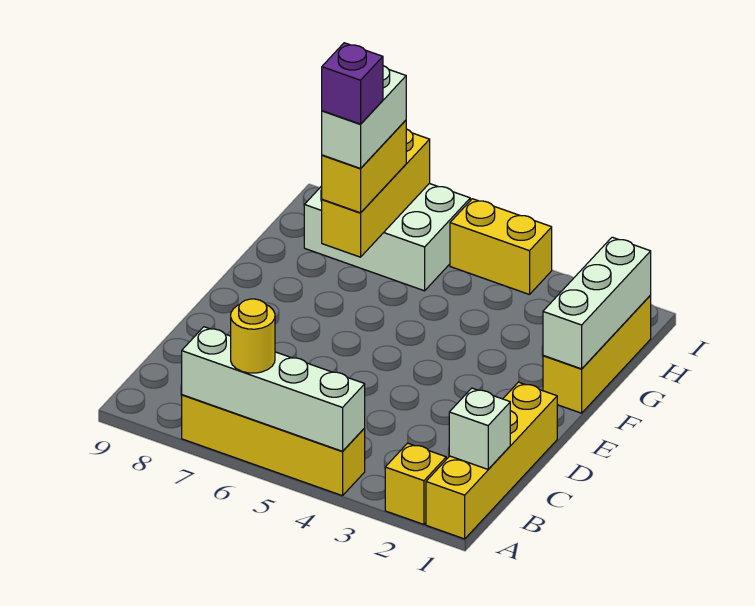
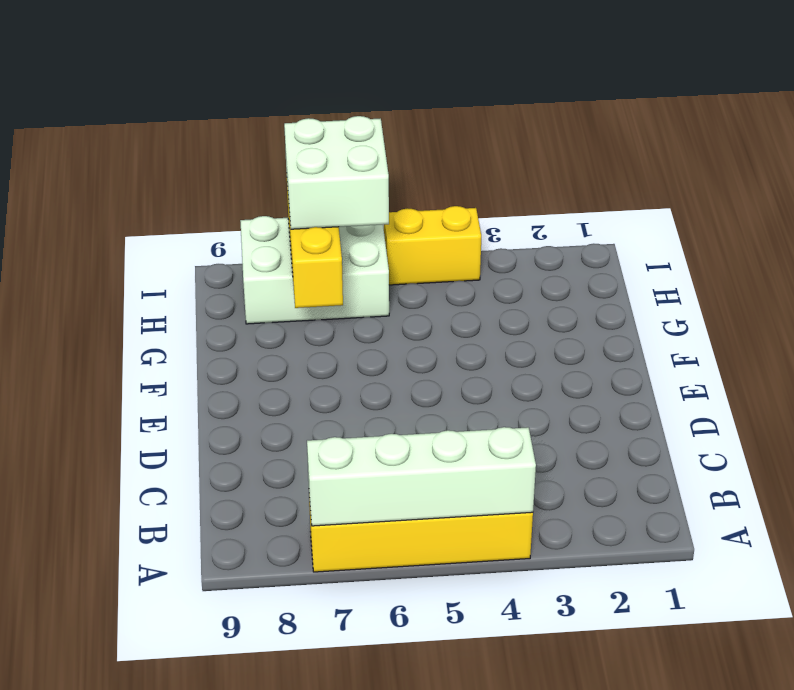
white brick H6:I7 level 3 -> yellow brick G7:H7 level 3
none -> yellow brick A1:D1 level 1
none -> yellow brick A2 level 1
none -> yellow brick F1:H1 level 1

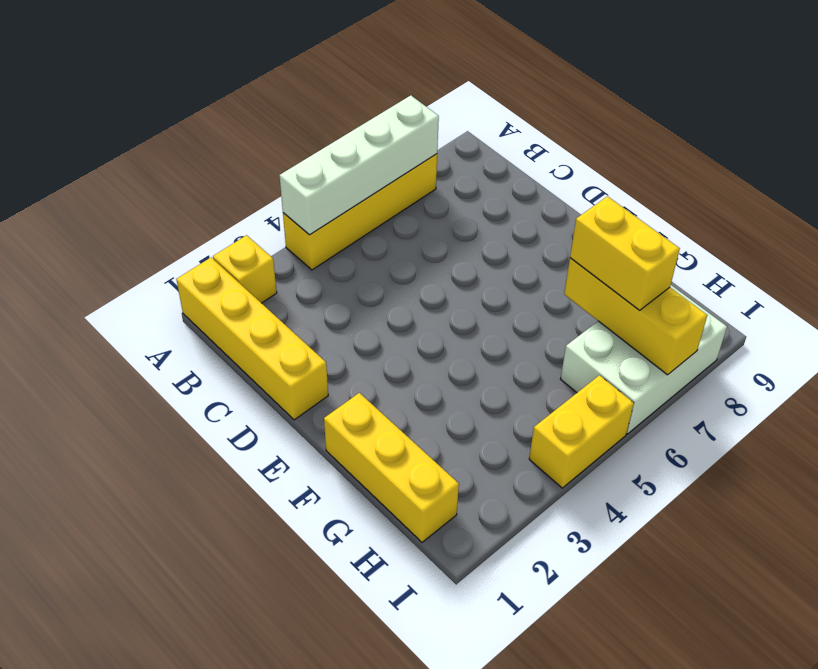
none -> white brick B1 level 2
none -> white brick F1:H1 level 2
none -> yellow round brick A6 level 3

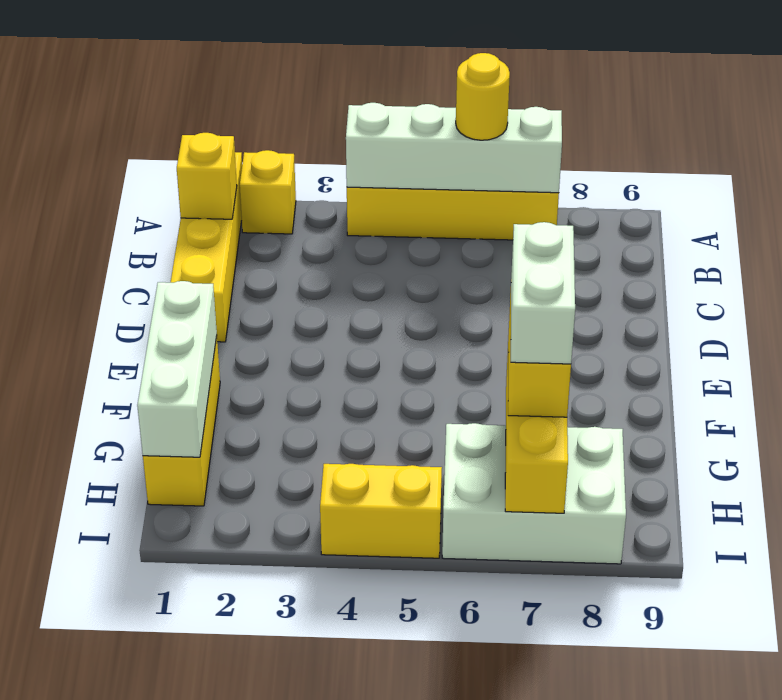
yellow brick B1 level 2 -> white brick B1 level 2
none -> purple brick G7 level 5

